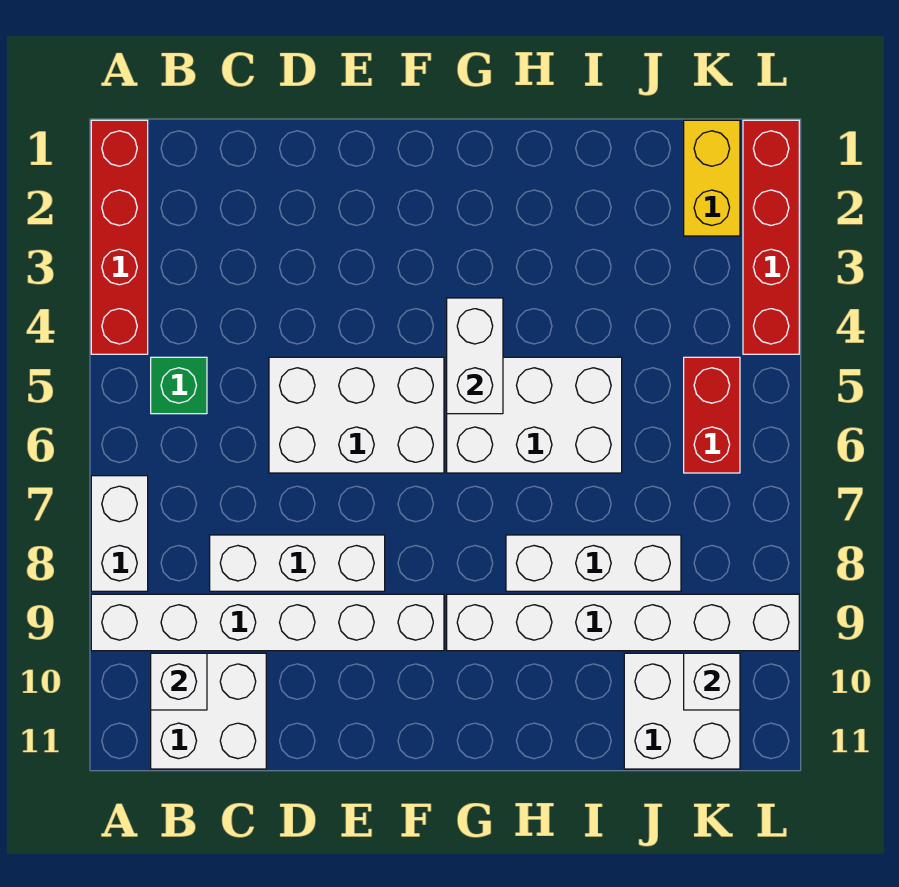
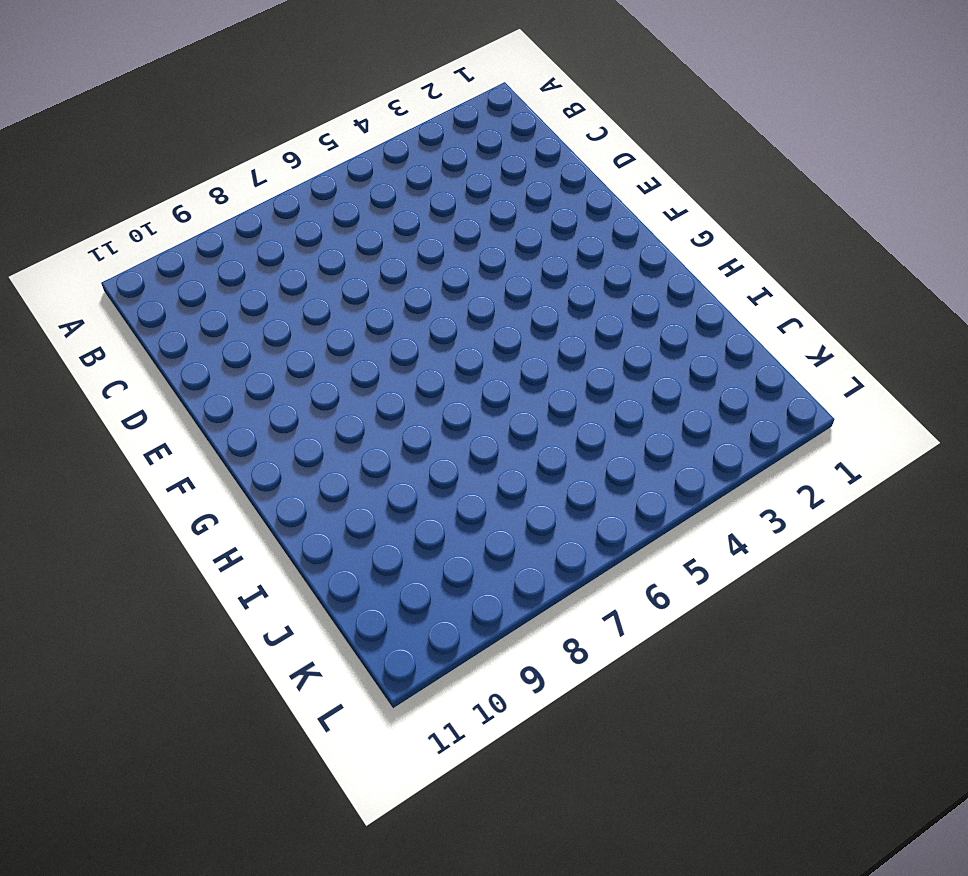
none -> red brick A1:A4 level 1
none -> white brick A7:A8 level 1
none -> white brick A9:F9 level 1

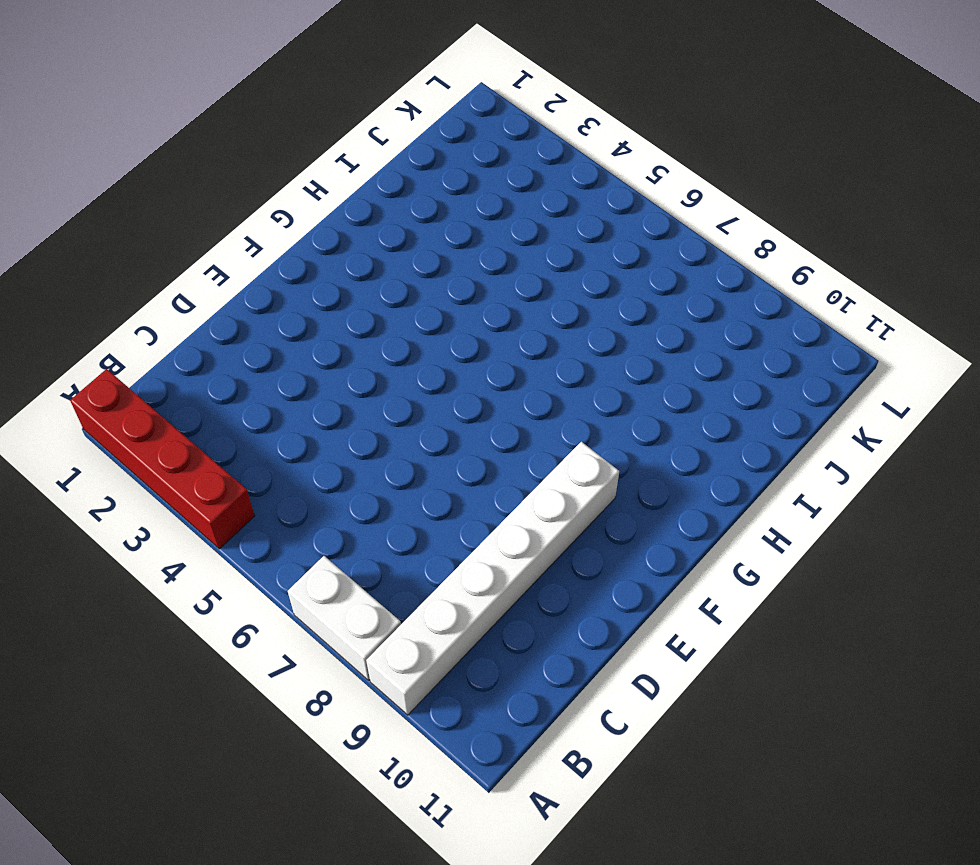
none -> green brick B5 level 1
none -> white brick B10:C11 level 1
none -> white brick C8:E8 level 1

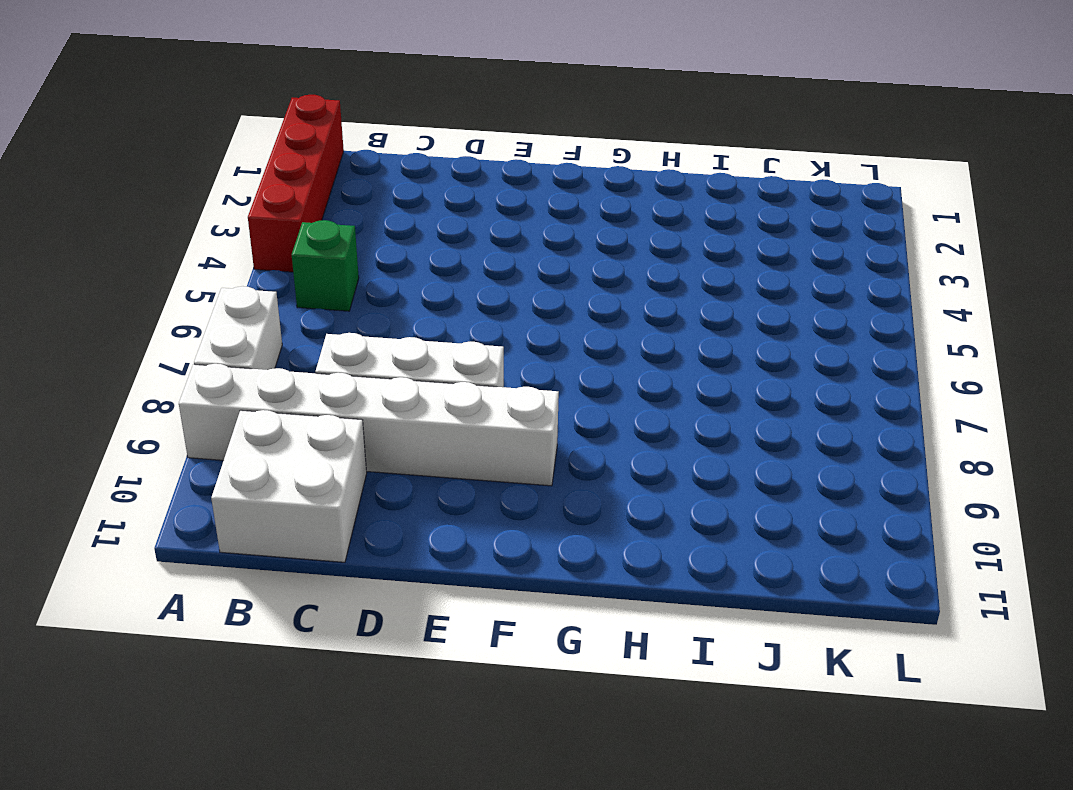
none -> white brick D5:F6 level 1
none -> white brick G5:I6 level 1
none -> white brick G9:L9 level 1

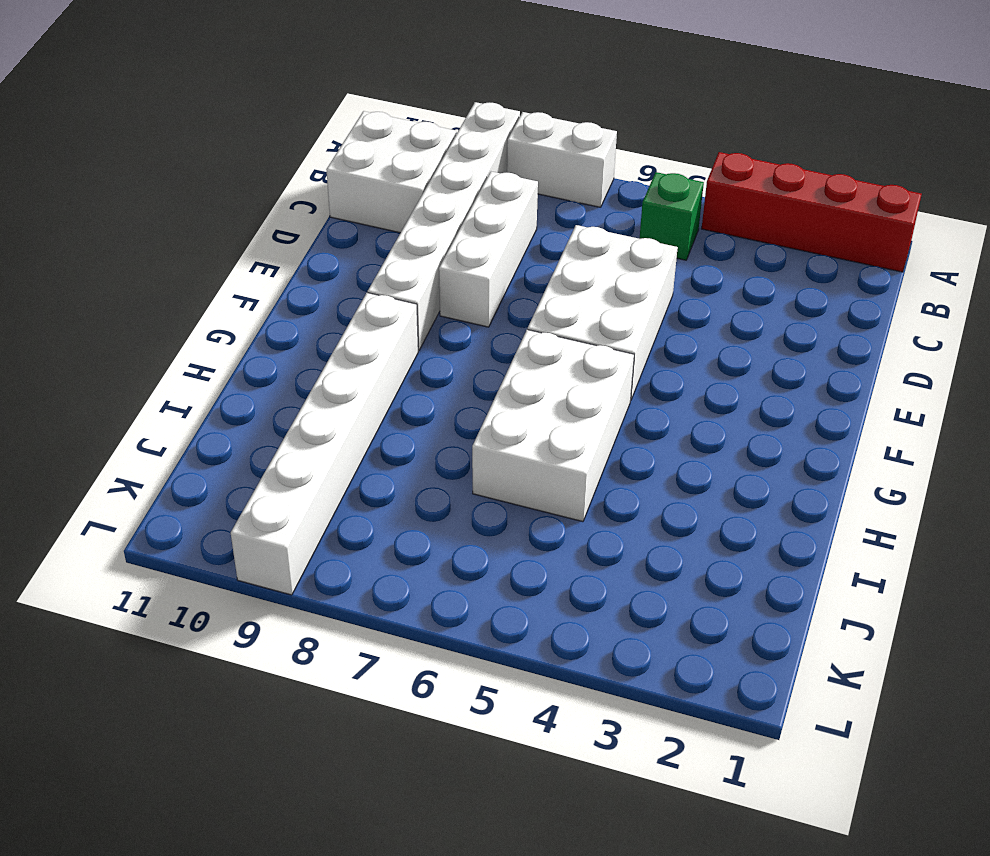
none -> white brick H8:J8 level 1
none -> white brick J10:K11 level 1
none -> yellow brick K1:K2 level 1

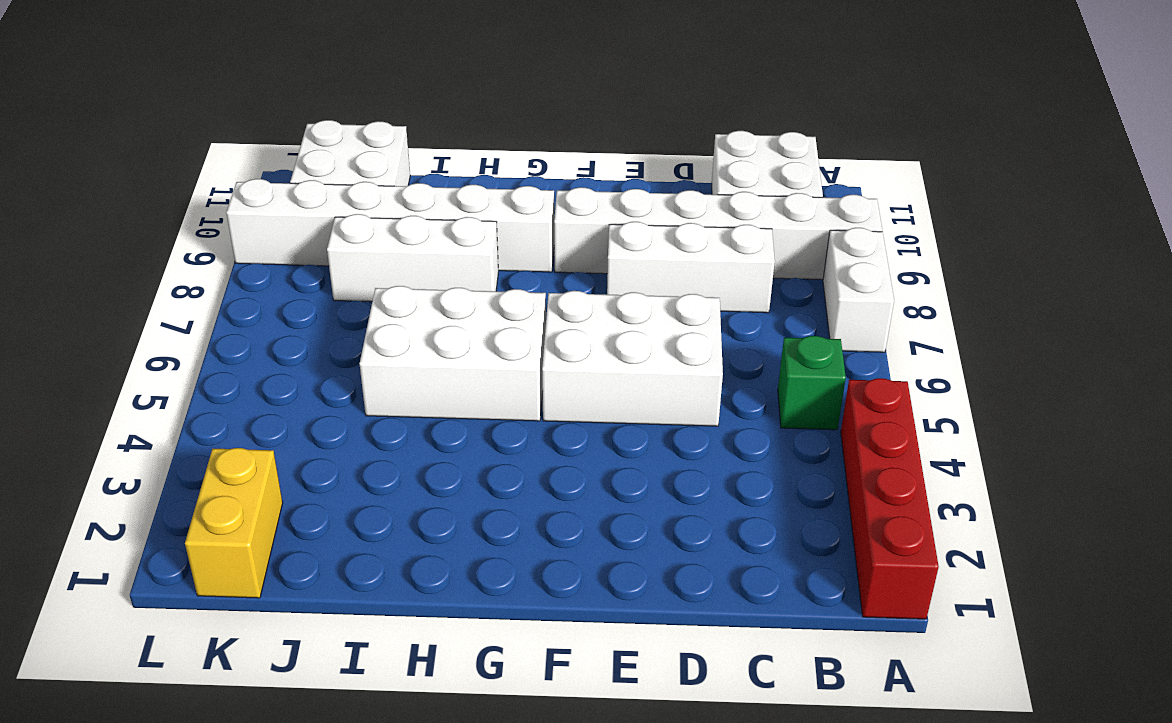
none -> red brick K5:K6 level 1
none -> red brick L1:L4 level 1
none -> white brick B10 level 2

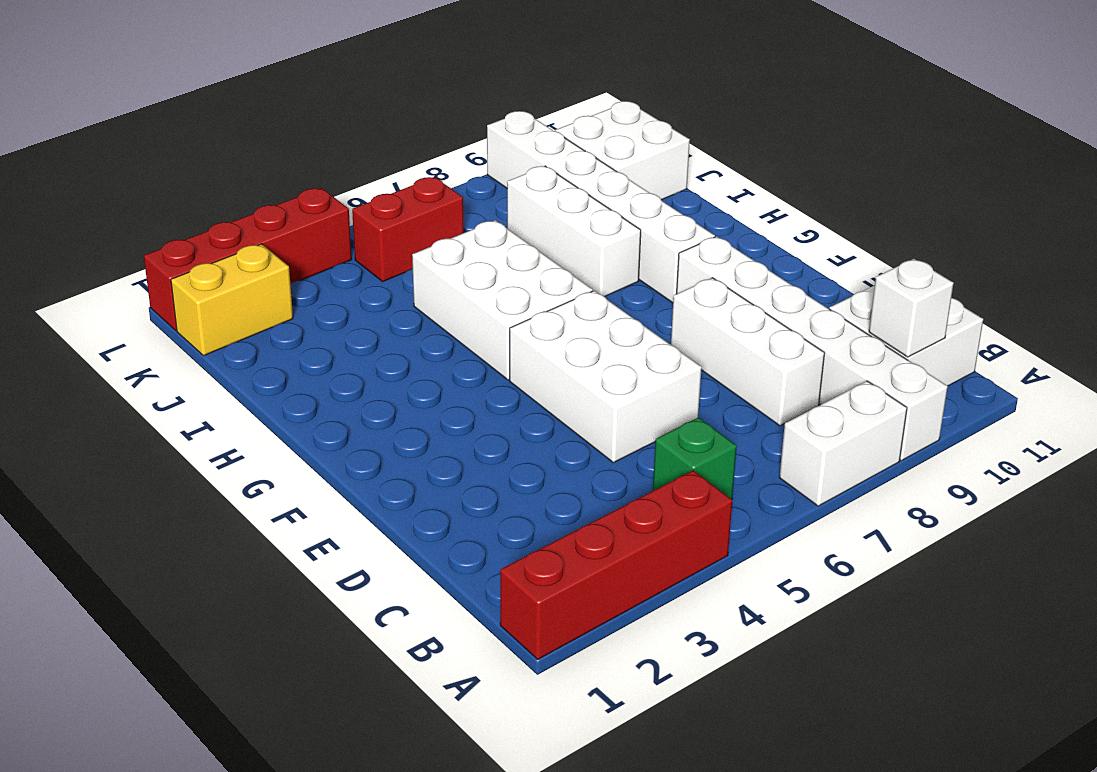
none -> white brick G4:G5 level 2
none -> white brick K10 level 2

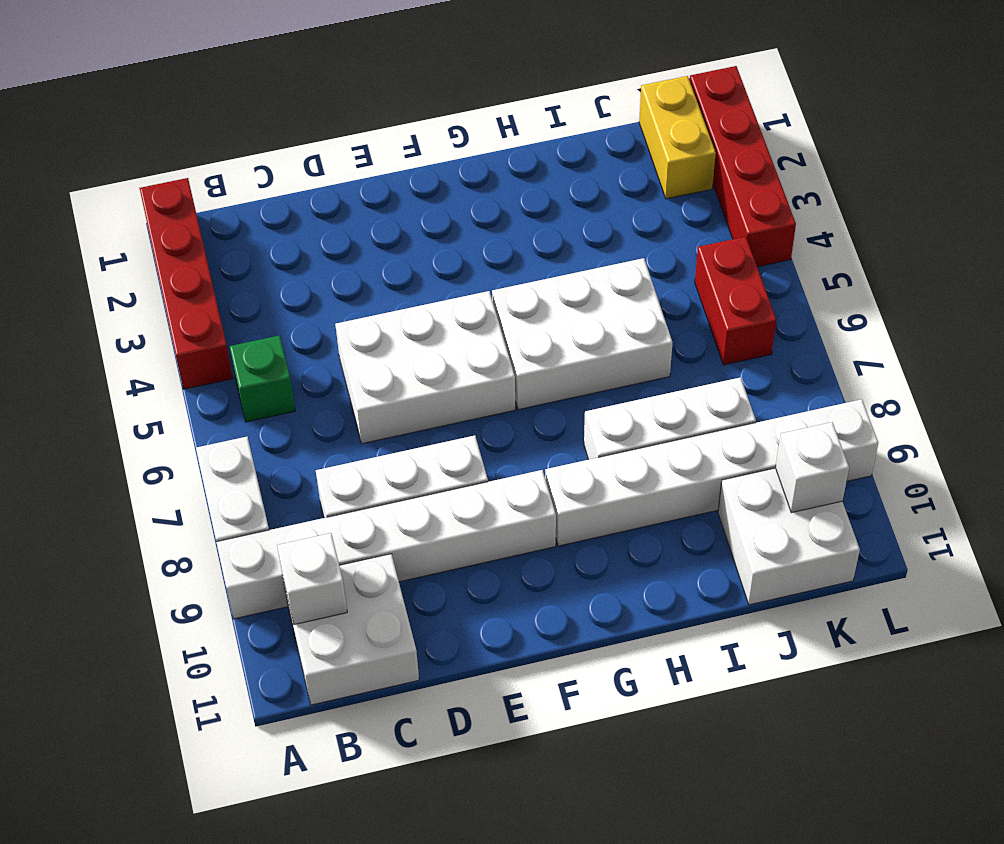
none -> white brick G4:G5 level 2

